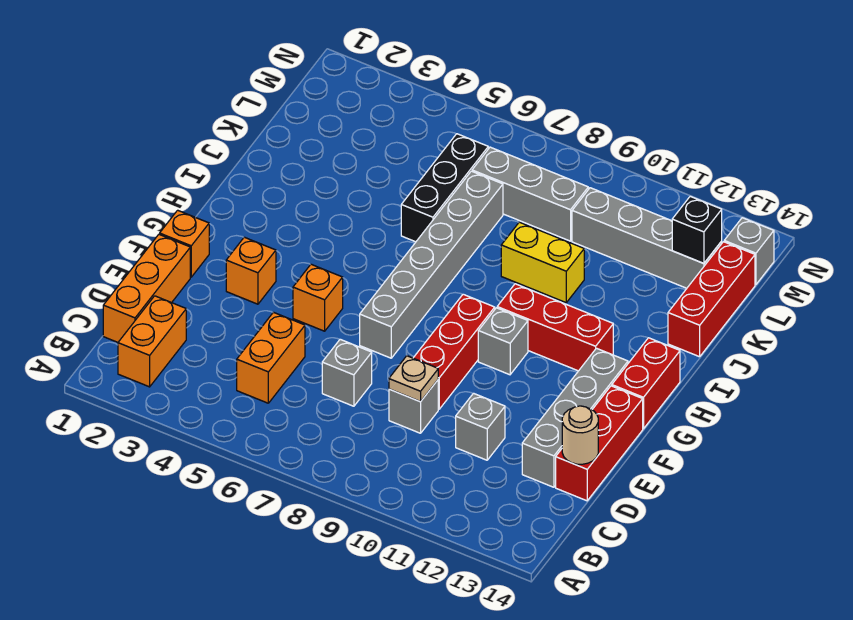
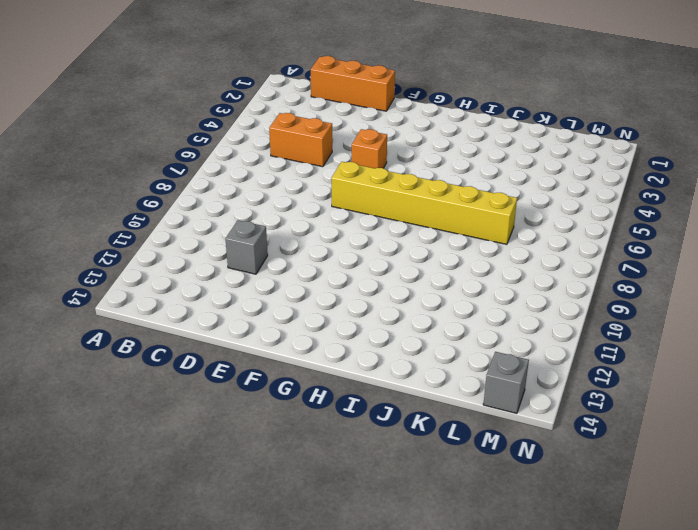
yellow brick F7:K7 level 1 -> grey brick F7:K7 level 1
none -> orange brick B2:C2 level 1
none -> grey brick D7 level 1
none -> grey brick D9 level 1

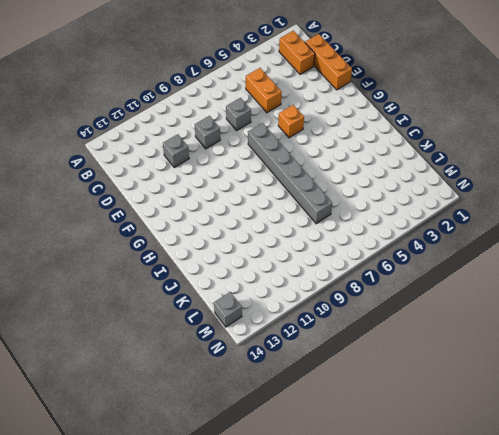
none -> grey brick D13:G13 level 1
none -> red brick D14:F14 level 1
none -> red brick E9:G9 level 1

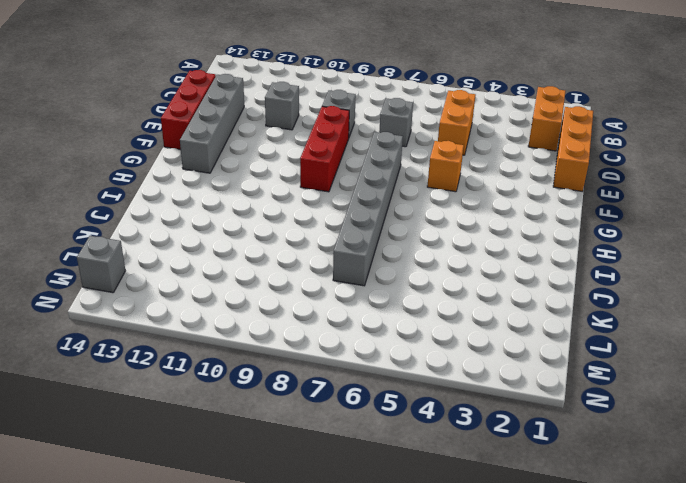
none -> orange brick F1 level 1
none -> orange brick F3 level 1
none -> grey brick G10 level 1

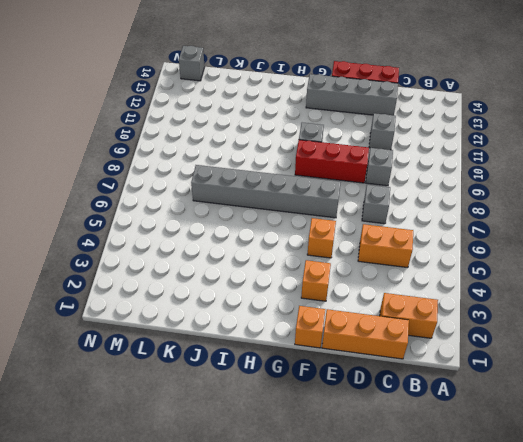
none -> red brick G14:H14 level 1
none -> red brick H10:H12 level 1
none -> black brick J6:L6 level 1

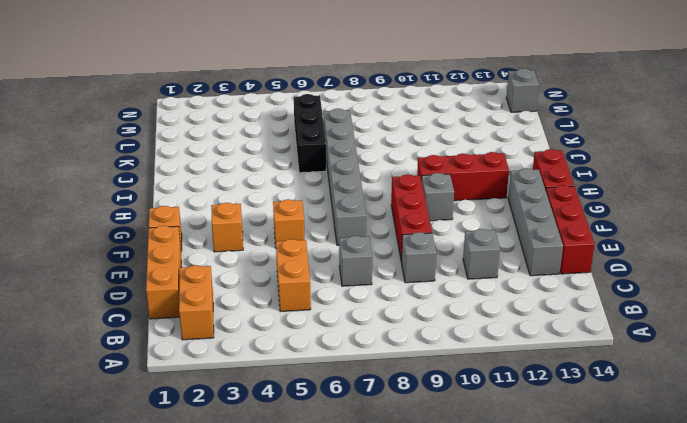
none -> yellow brick J9:J10 level 1
none -> red brick J14:L14 level 1
none -> grey brick L7:L9 level 1

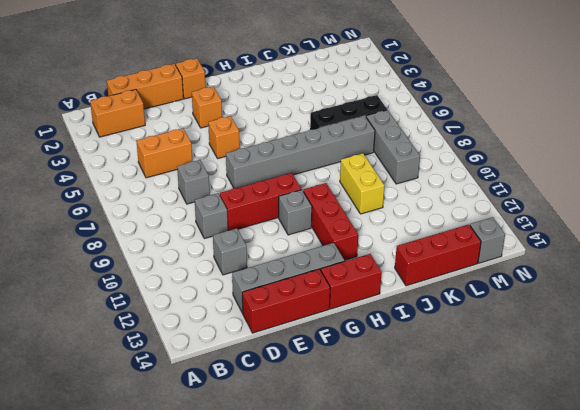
none -> grey brick L10:L13 level 1
none -> tan plate D9 level 2
none -> tan round brick D14 level 2

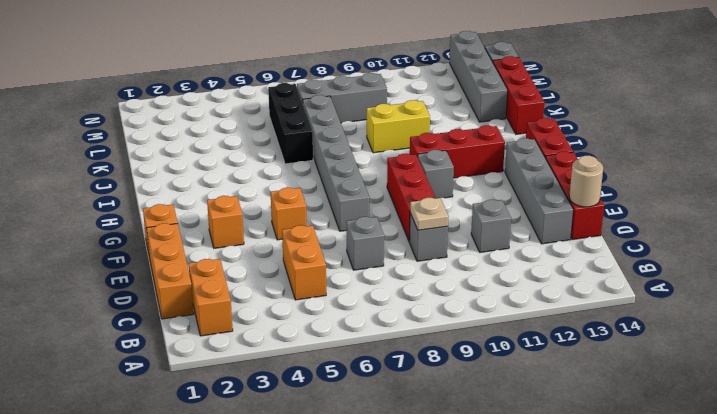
grey brick K13:N13 level 1 -> grey brick L10:L13 level 1
none -> black brick L13 level 2

